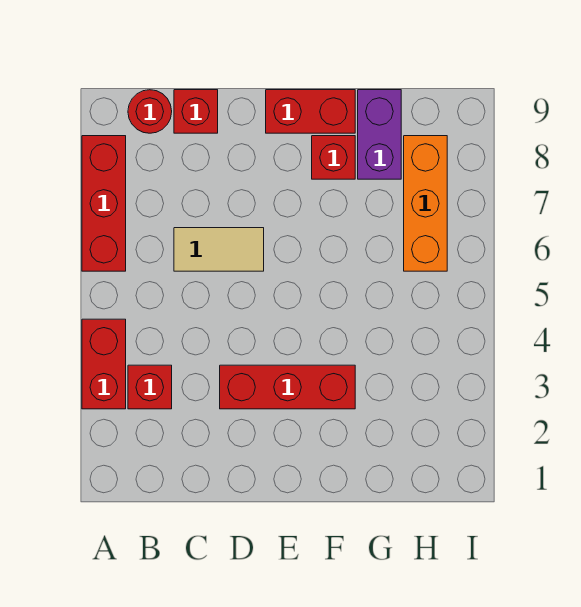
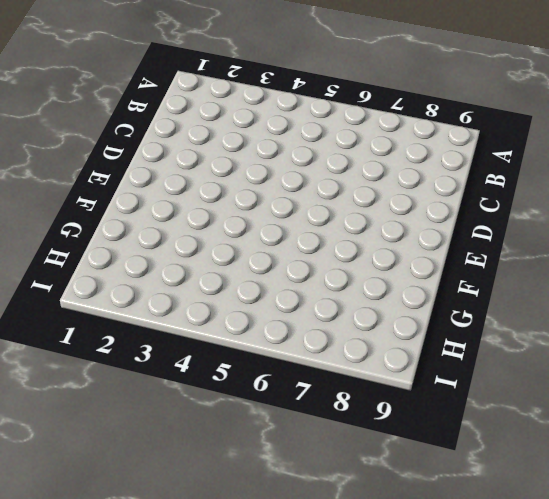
none -> red brick A3:A4 level 1
none -> red brick A6:A8 level 1

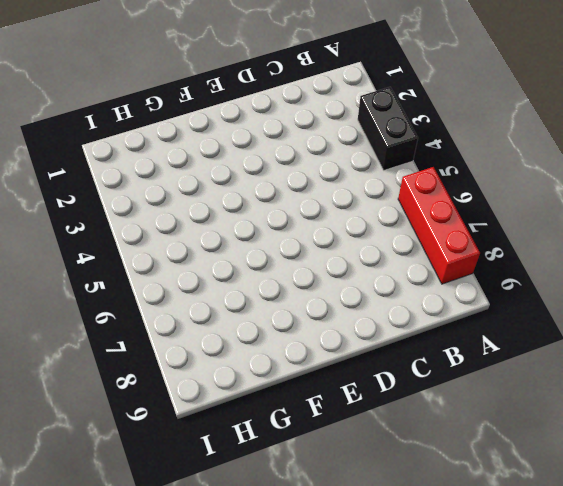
black brick A3:A4 level 1 -> red brick A3:A4 level 1
none -> red brick B3 level 1
none -> red round brick B9 level 1

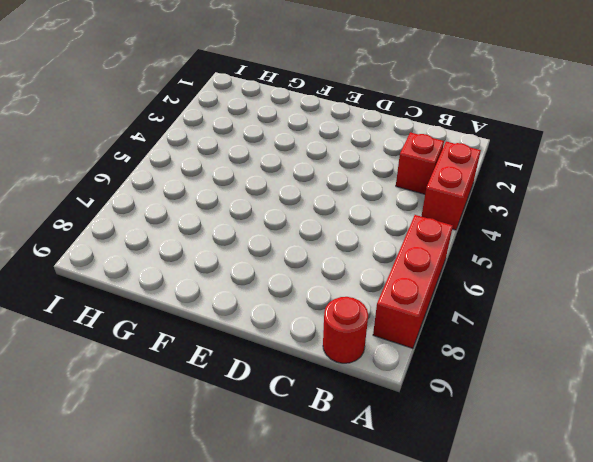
none -> tan tile C6:D6 level 1
none -> red brick C9 level 1

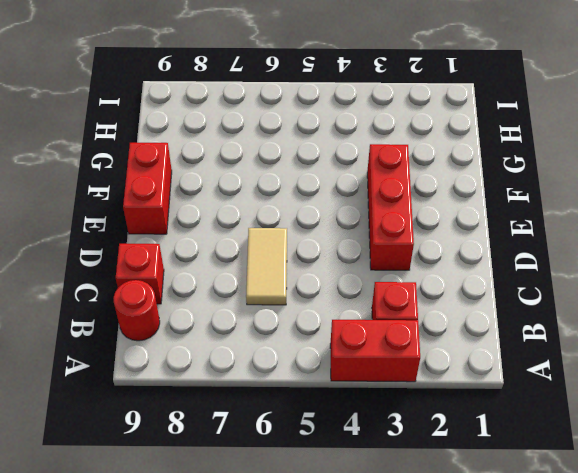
none -> red brick A6:A8 level 1
none -> red brick F8 level 1

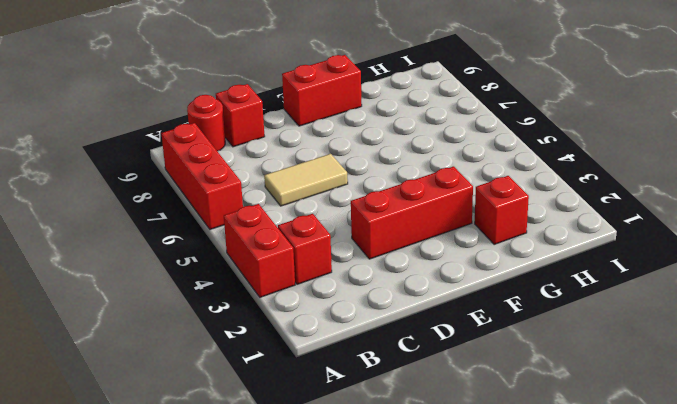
red brick G2 level 1 -> red brick F8 level 1
none -> purple brick G8:G9 level 1
none -> orange brick H6:H8 level 1

